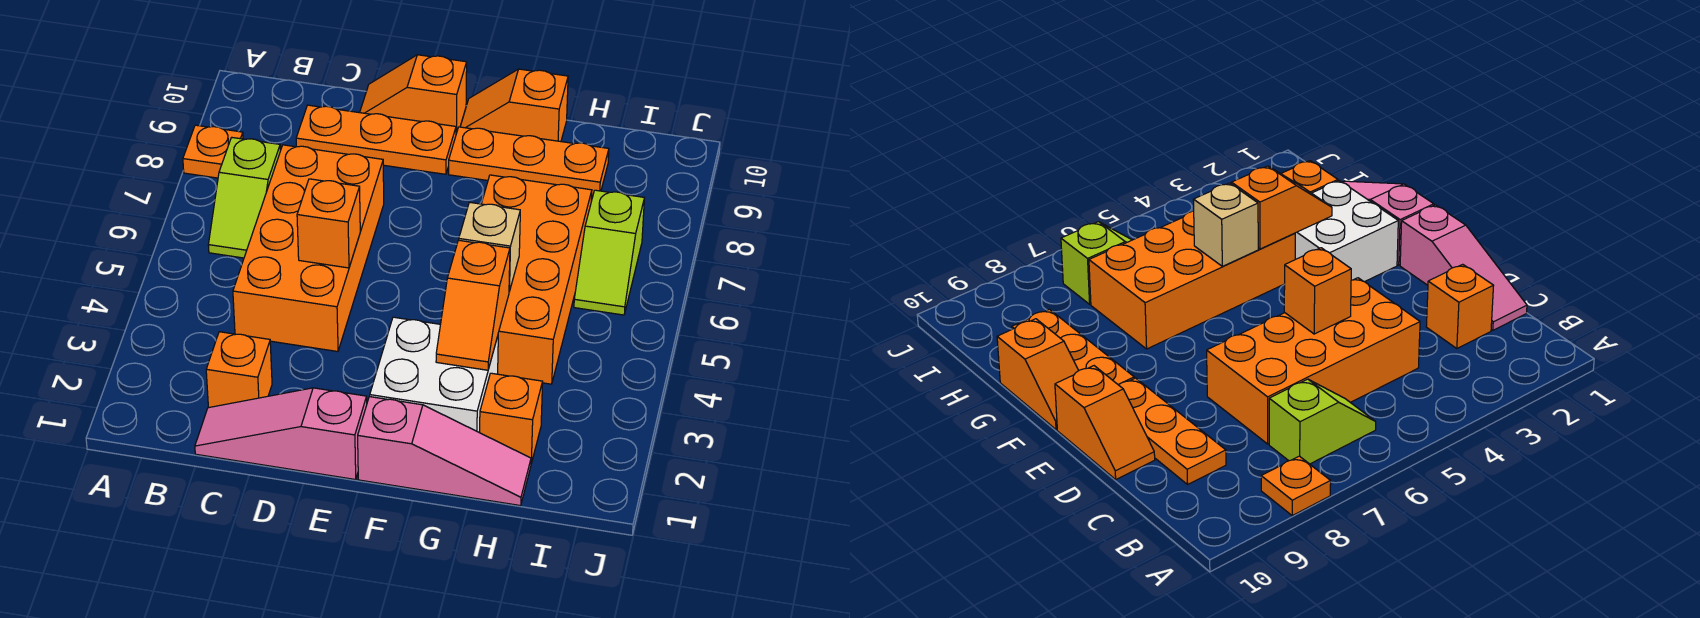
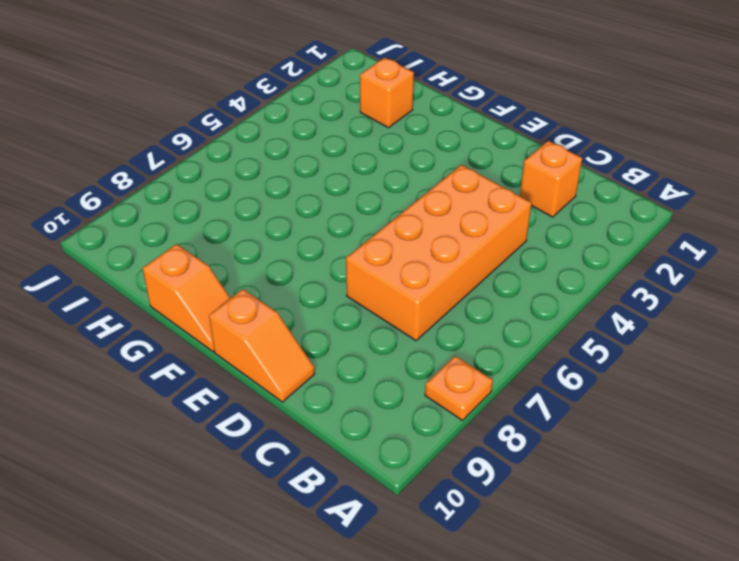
none -> lime slope B6:B7 level 1 top 7
none -> pink slope C1:E1 level 1 top E
none -> orange plate C9:E9 level 1

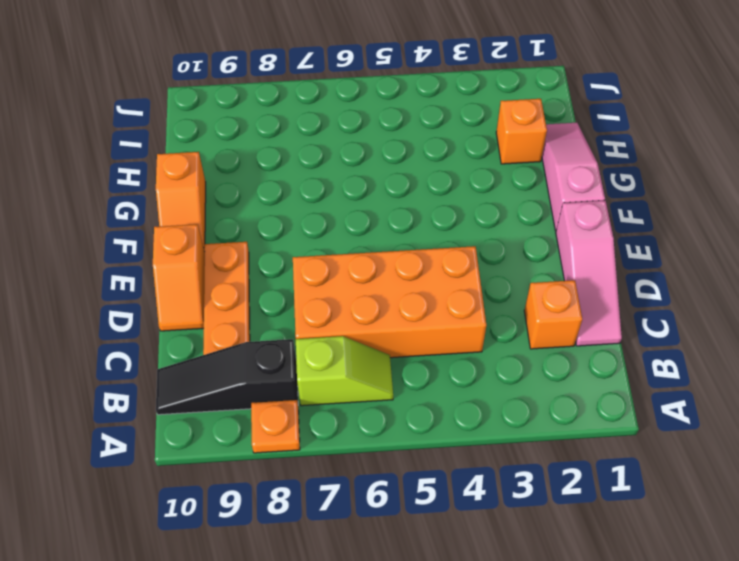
black slope B8:B10 level 1 top 8 -> none
none -> white brick F2:G3 level 1
none -> orange plate F9:H9 level 1
none -> orange brick G4:H7 level 1

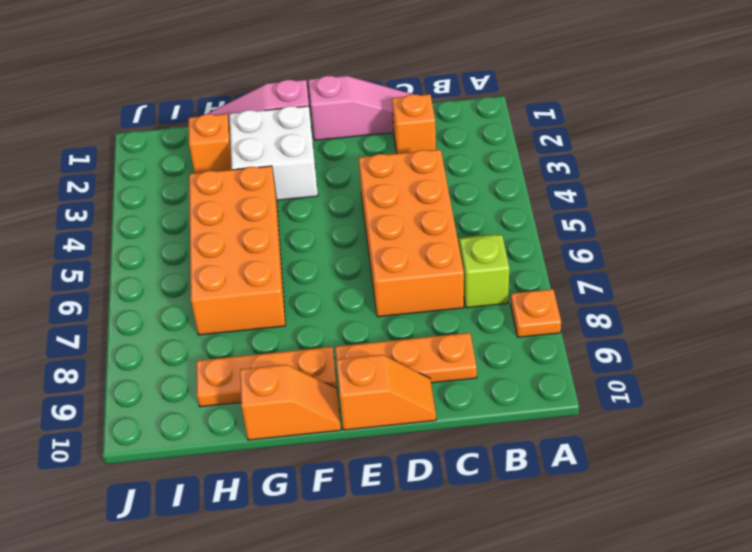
none -> lime slope I6:I7 level 1 top 7
none -> orange brick D5 level 2
none -> orange slope G3:G4 level 2 top 4

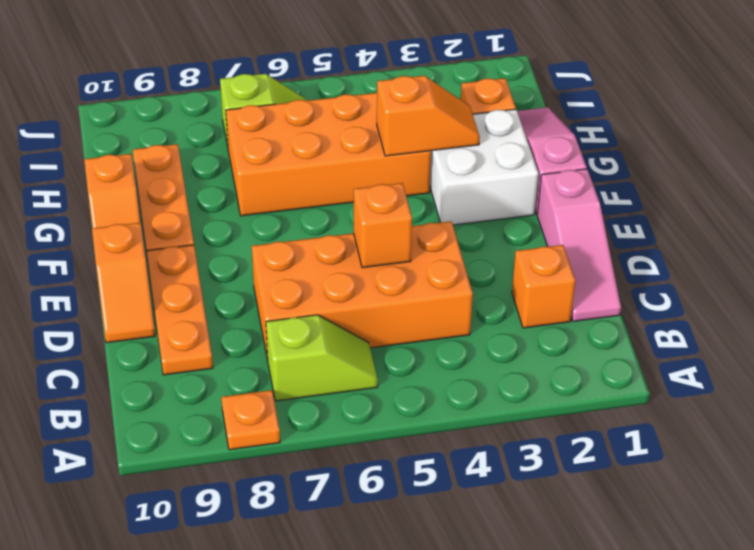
none -> tan brick G5 level 2

